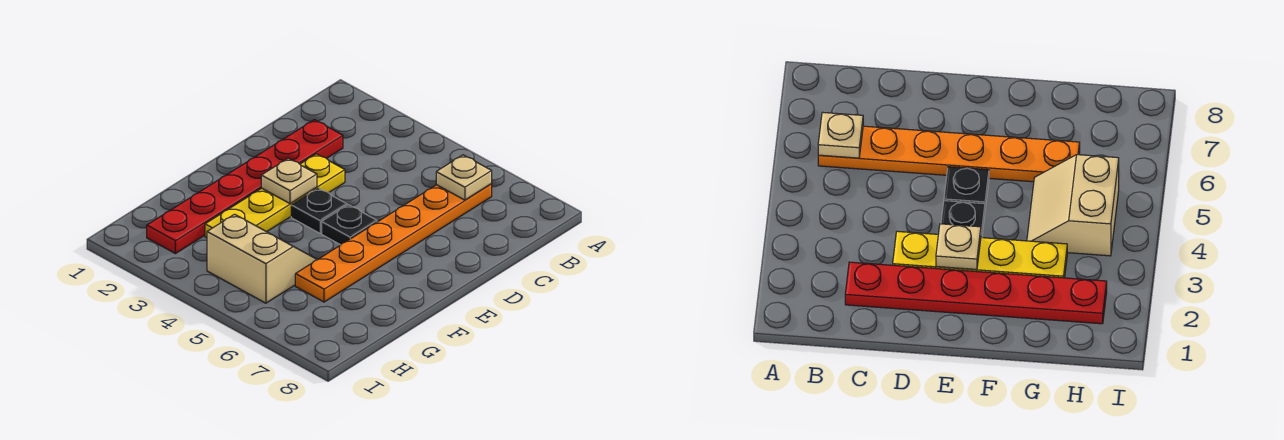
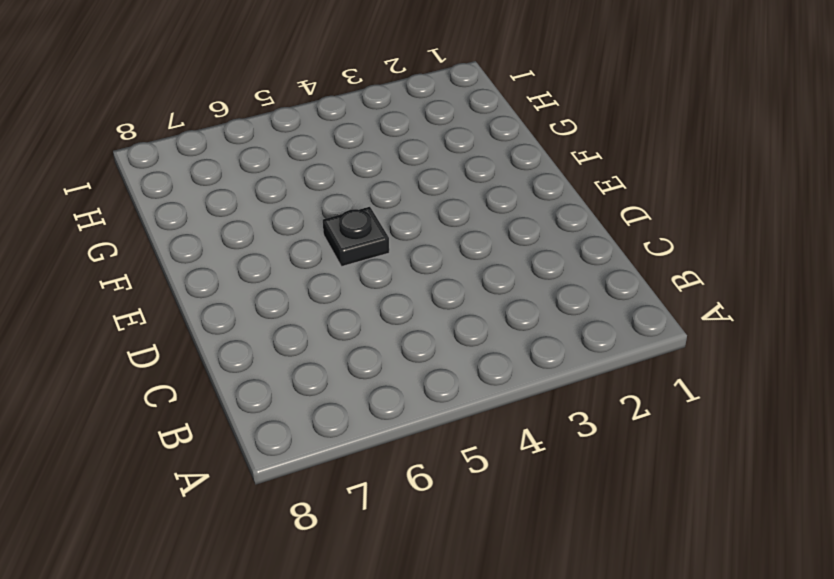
none -> orange plate B6:G6 level 1
none -> red plate C2:H2 level 1

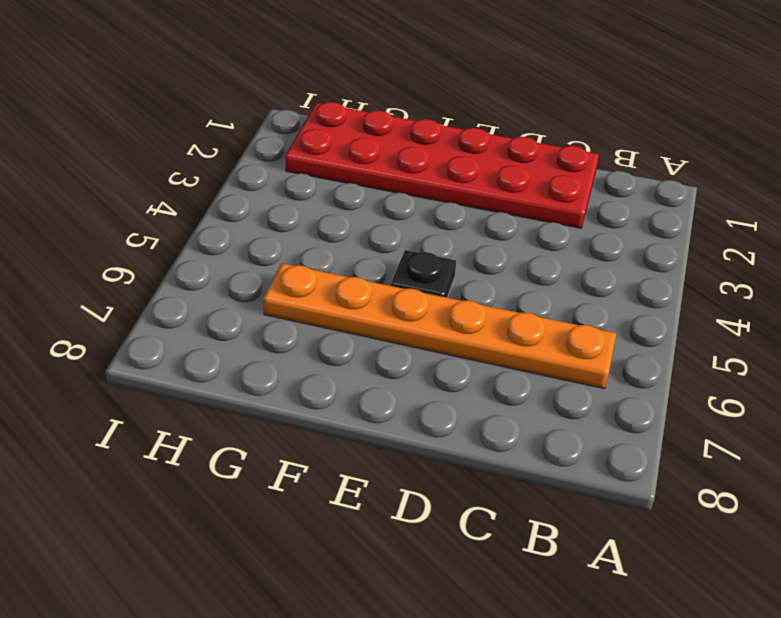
red plate C1:H2 level 1 -> red plate C2:H2 level 1
none -> yellow plate D3:G3 level 1
none -> black plate E4 level 1

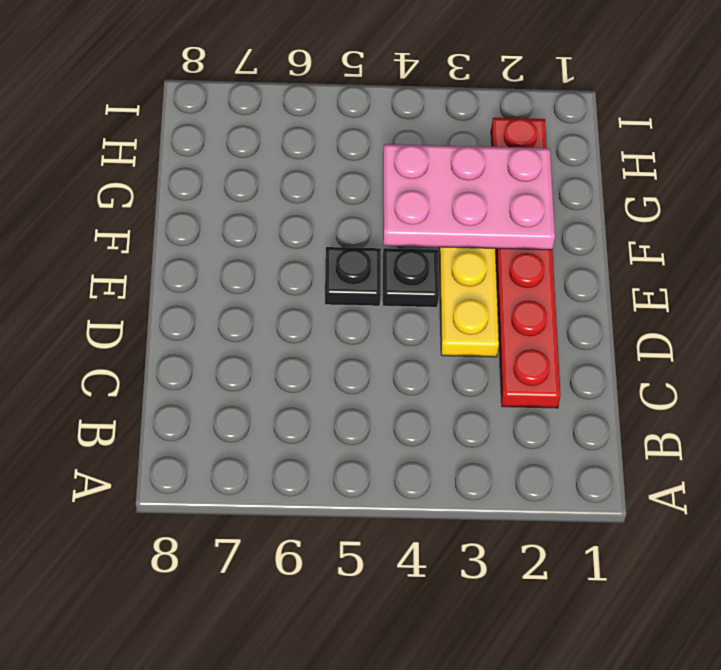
pink plate F2:G4 level 2 -> none
none -> orange plate B6:G6 level 1
none -> tan slope G4:H5 level 1 top H

